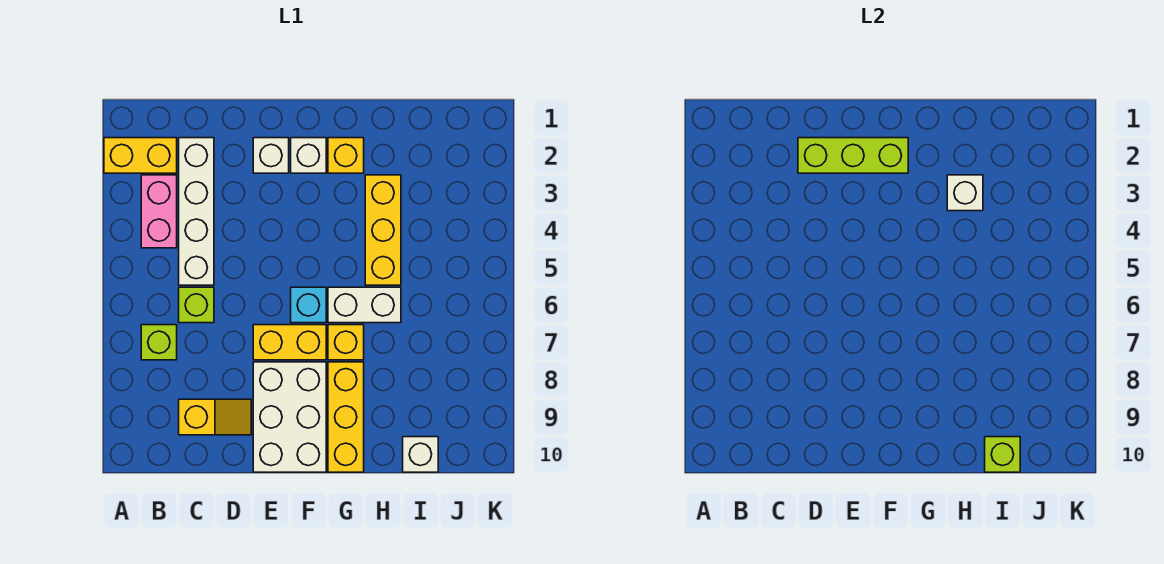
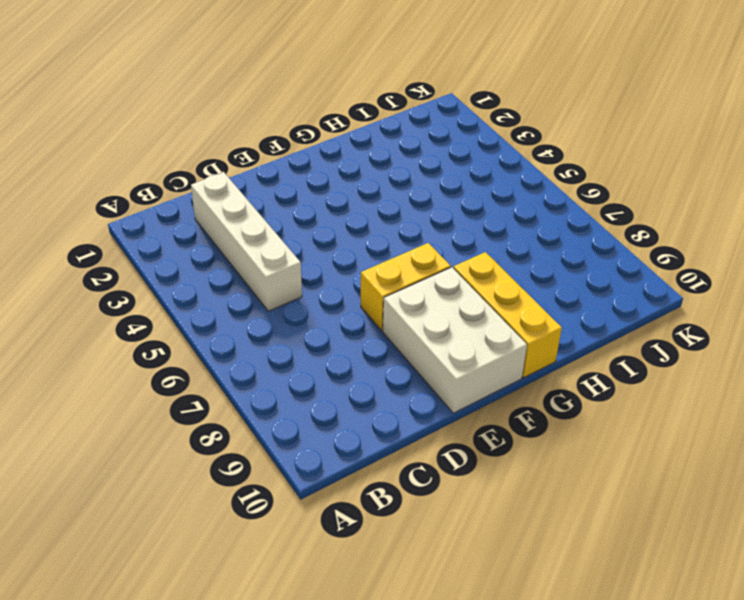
none -> yellow brick A2:B2 level 1
none -> pink brick B3:B4 level 1
none -> lime brick B7 level 1

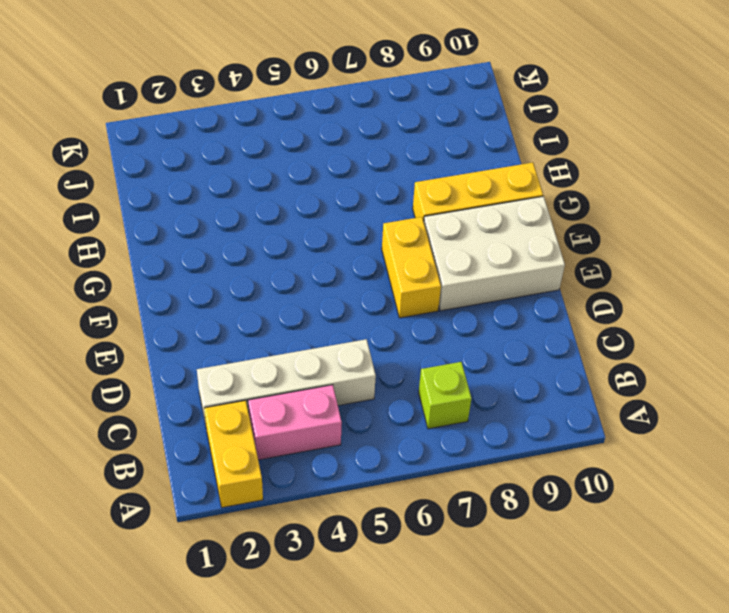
none -> lime brick C6 level 1
none -> yellow slope C9:D9 level 1 top C
none -> white brick E2 level 1

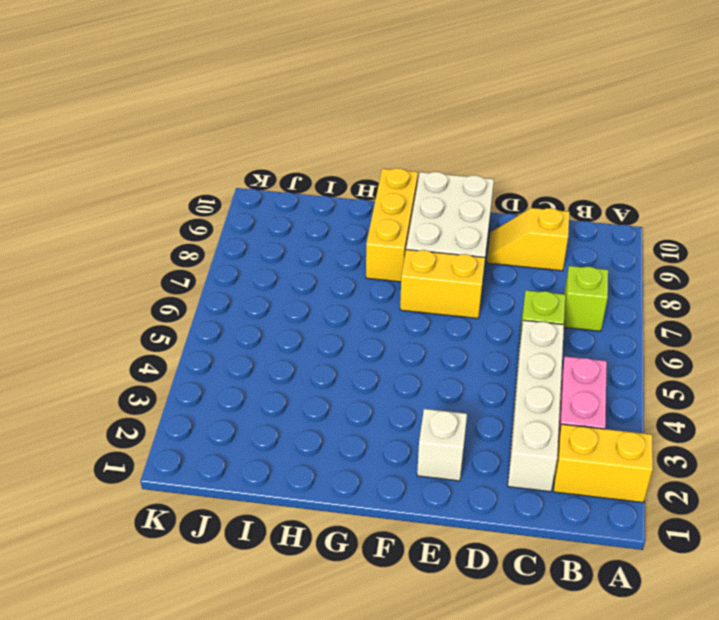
none -> white brick F2 level 1
none -> cyan brick F6 level 1
none -> yellow brick G2 level 1

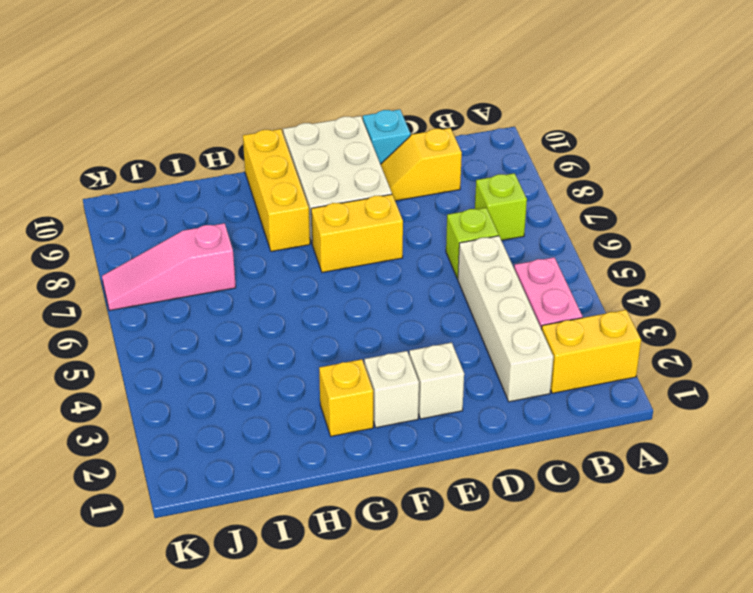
cyan brick D10 level 1 -> cyan brick F6 level 1
pink slope I7:K7 level 1 top I -> none
none -> white brick G6:H6 level 1
none -> yellow brick G7 level 1
none -> yellow brick H3:H5 level 1

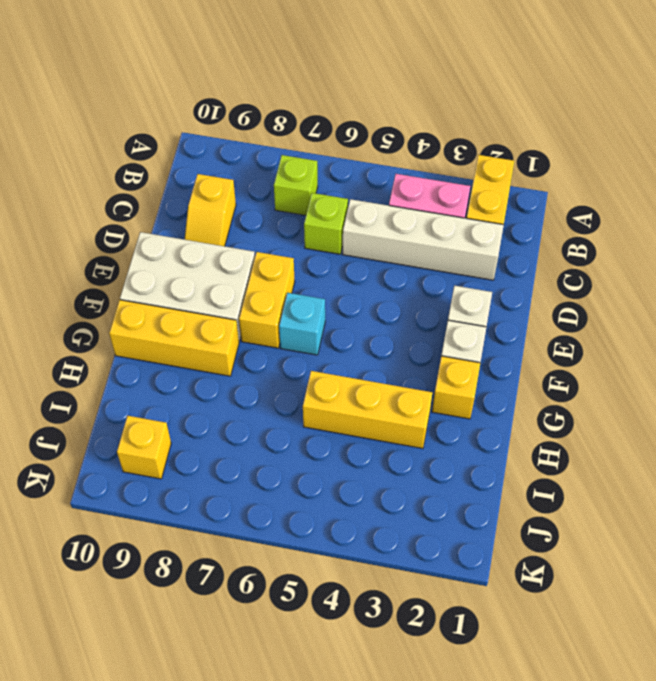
yellow brick J9 level 1 -> yellow brick G7 level 1
none -> white brick G6:H6 level 1
none -> white brick I10 level 1
none -> lime brick D2:F2 level 2

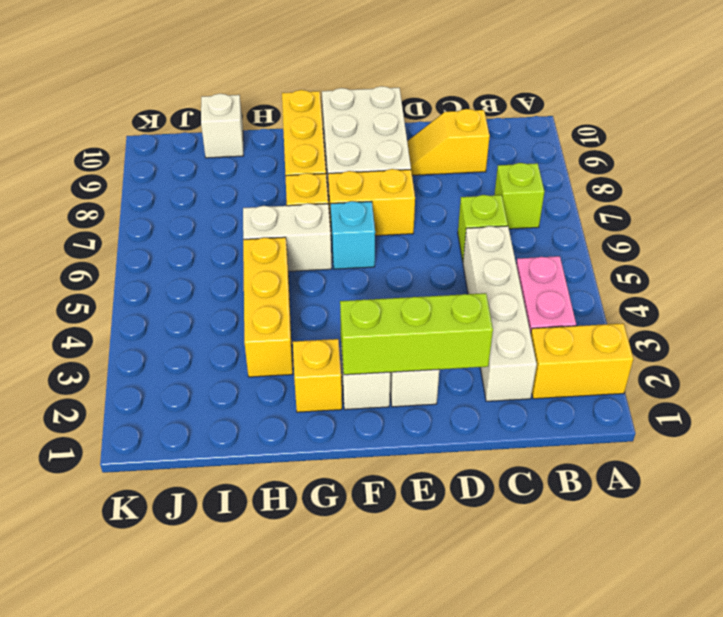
none -> white brick H3 level 2
none -> lime brick I10 level 2

